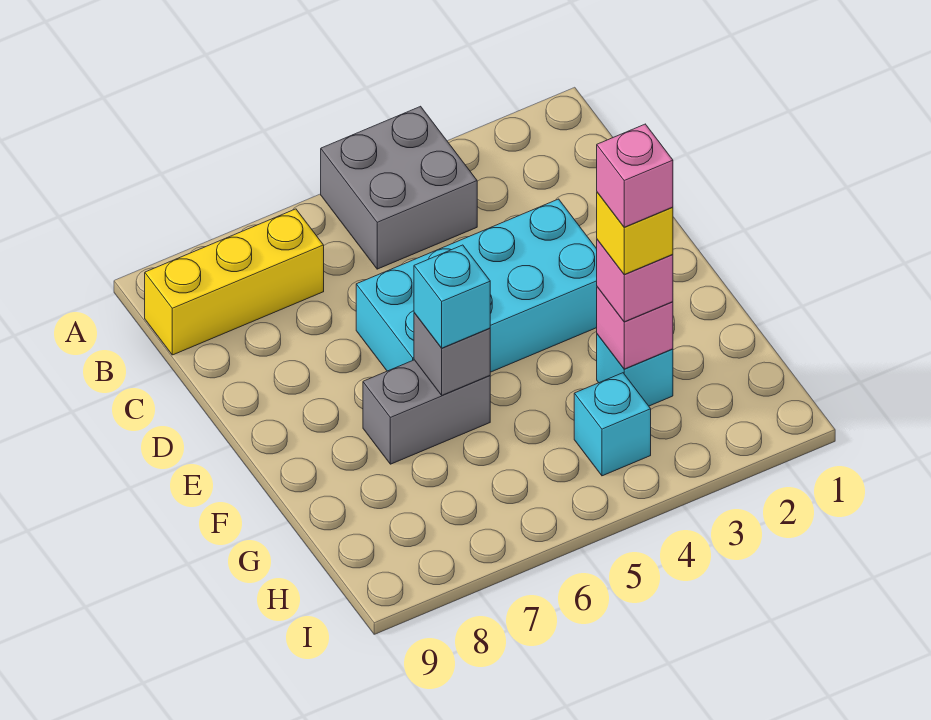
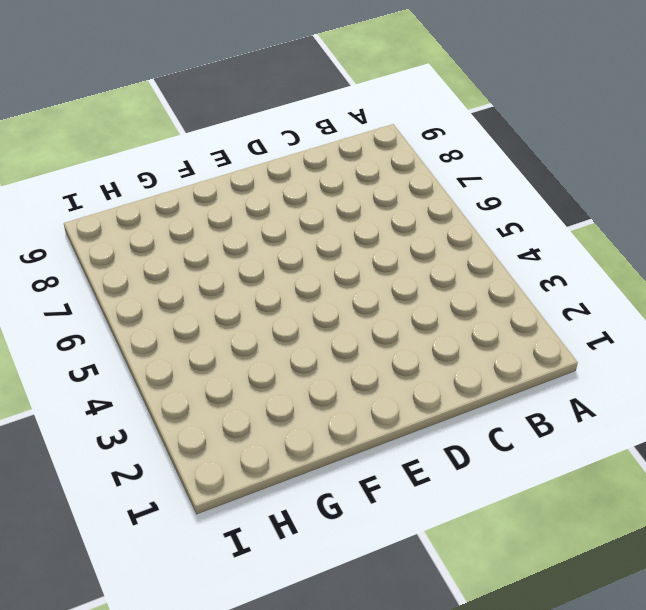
none -> grey brick A4:B5 level 1
none -> yellow brick B7:B9 level 1
none -> cyan brick D3:E6 level 1

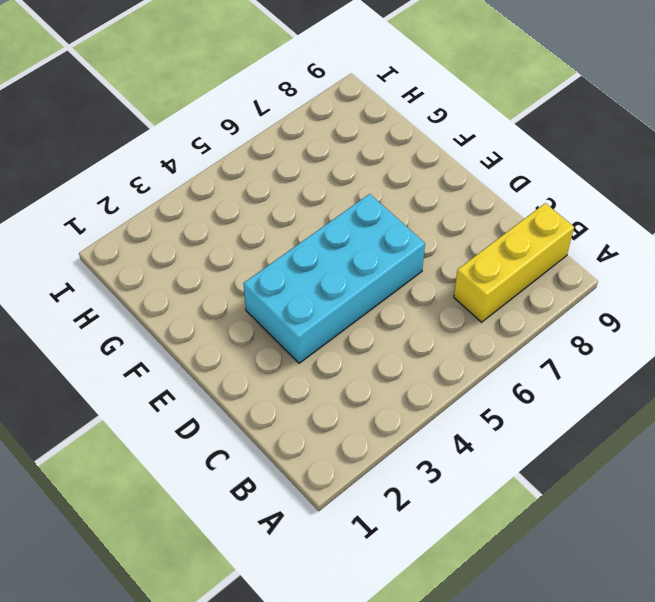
none -> grey brick A4:B5 level 1
none -> grey brick F6:F7 level 1
none -> cyan brick G3 level 1

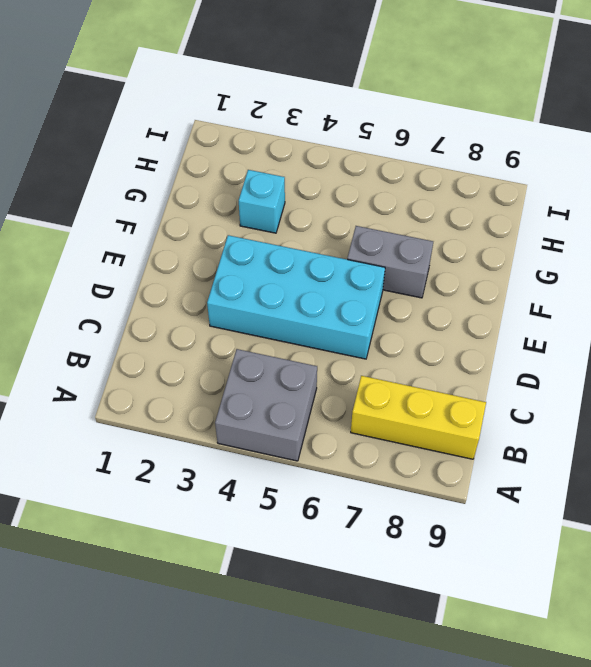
none -> cyan brick H4 level 1
none -> grey brick F6 level 2
none -> pink brick G3 level 2

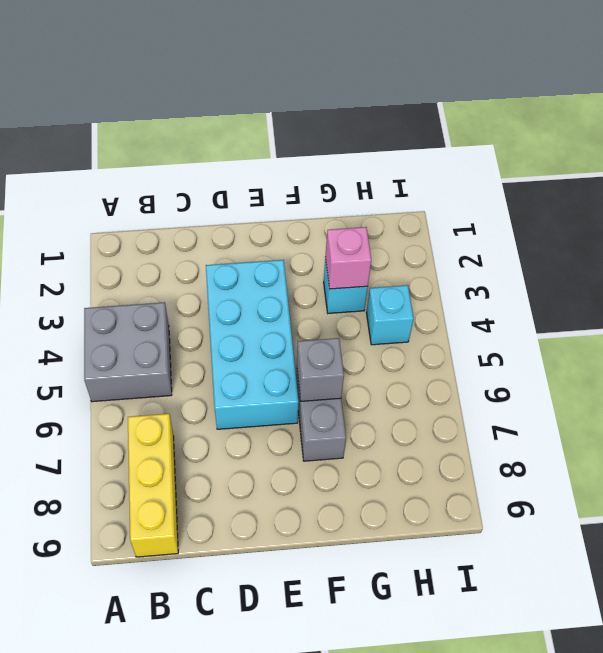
none -> cyan brick F6 level 3
none -> pink brick G3 level 3
none -> yellow brick G3 level 4

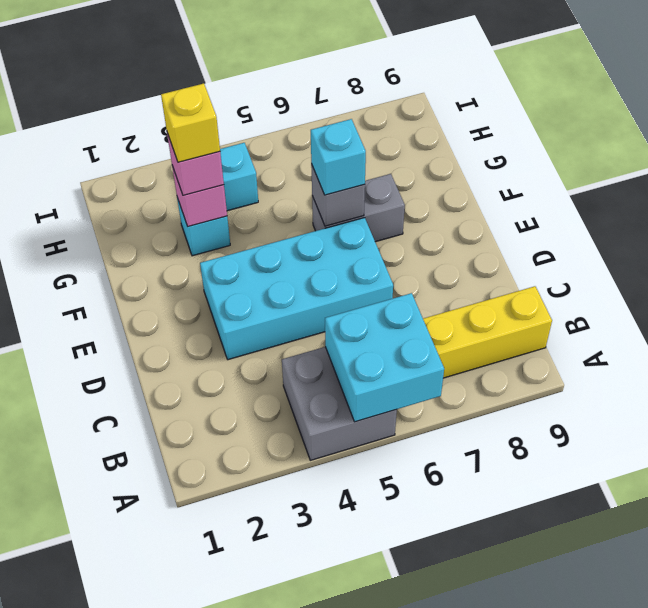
cyan brick A5:B6 level 2 -> none
none -> pink brick G3 level 5

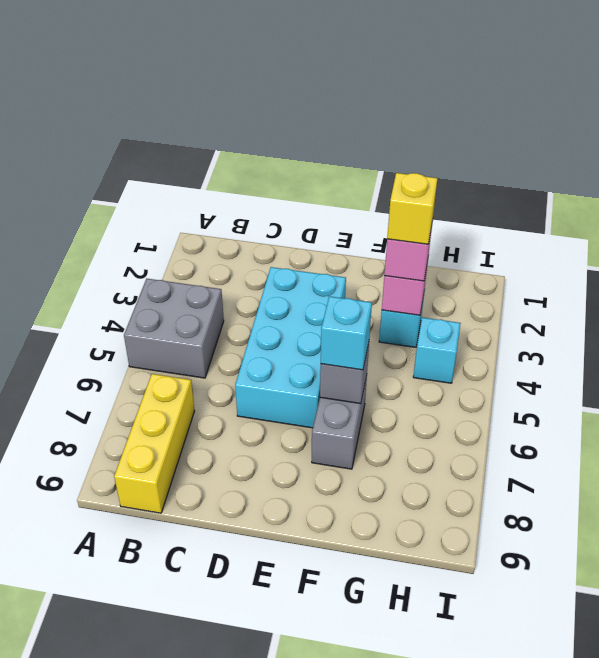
none -> pink brick G3 level 5

